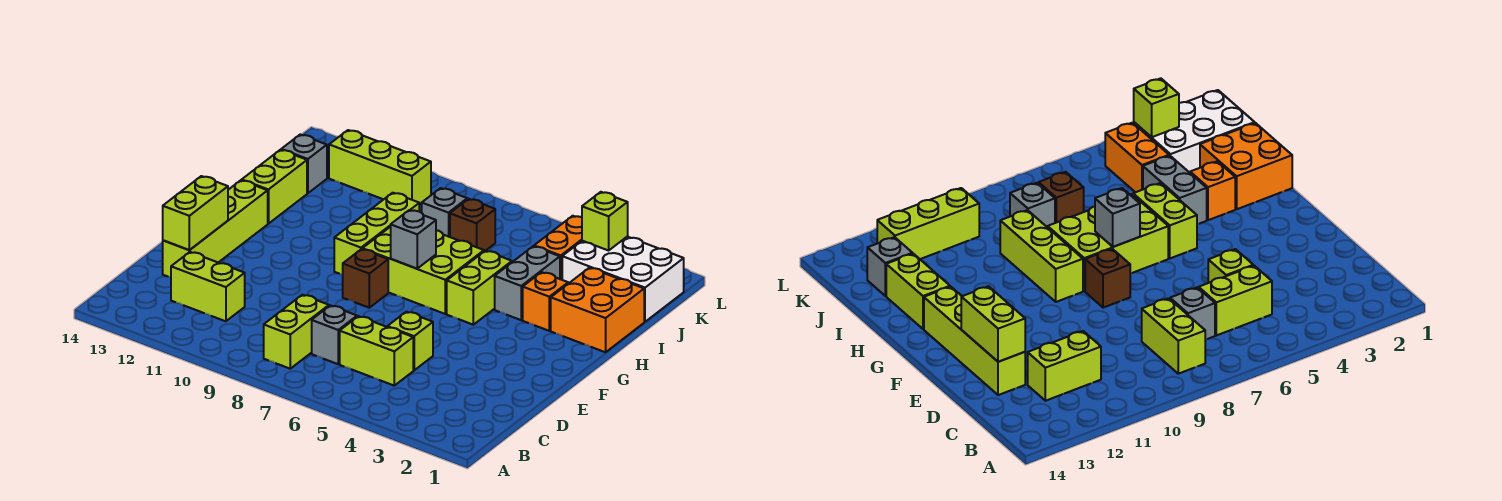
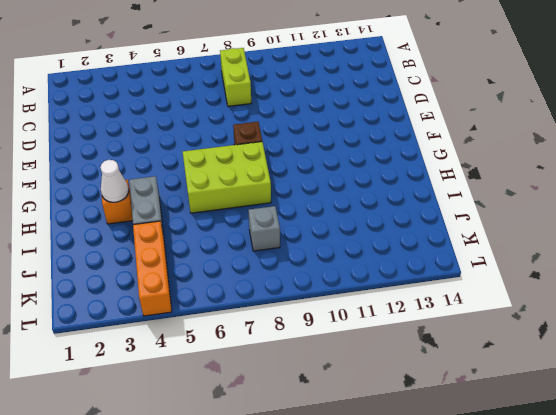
white cone H3 level 2 -> none
orange brick J4:L4 level 1 -> orange brick J4:K4 level 1
none -> lime brick C5:C6 level 1
none -> grey brick C7 level 1
none -> lime brick C11:C12 level 1

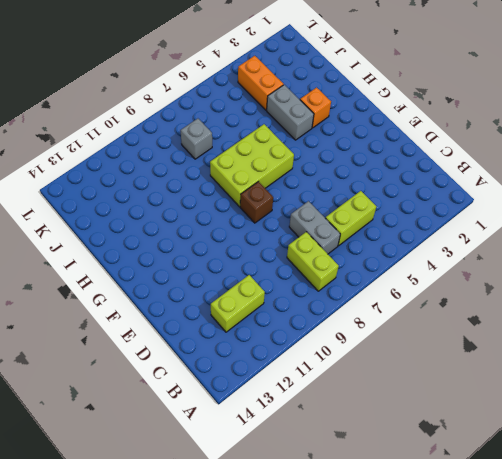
grey brick C7:D7 level 1 -> grey brick C7 level 1
none -> lime brick D5 level 1
none -> lime brick D13:G13 level 1
none -> lime brick G5:H5 level 1

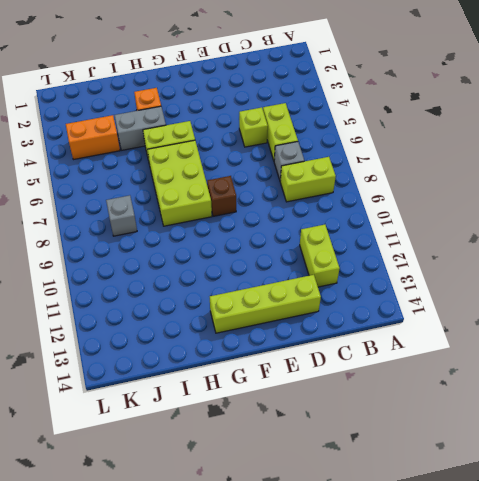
none -> lime brick G9:I9 level 1
none -> orange brick H1:I2 level 1
none -> lime brick H13:I13 level 1

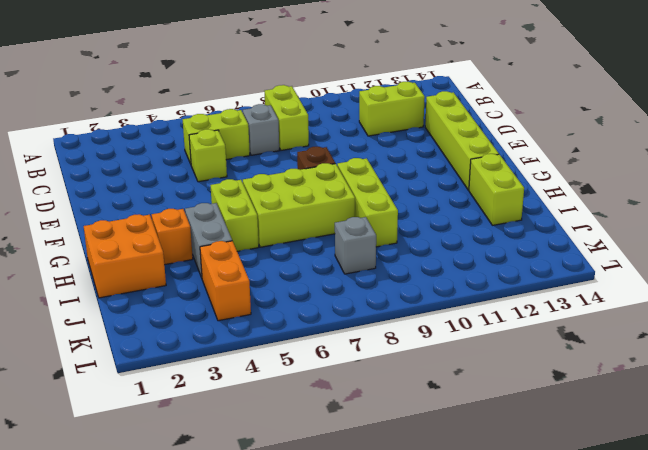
none -> white brick J1:K3 level 1
none -> brown brick J7 level 1
none -> grey brick J13 level 1

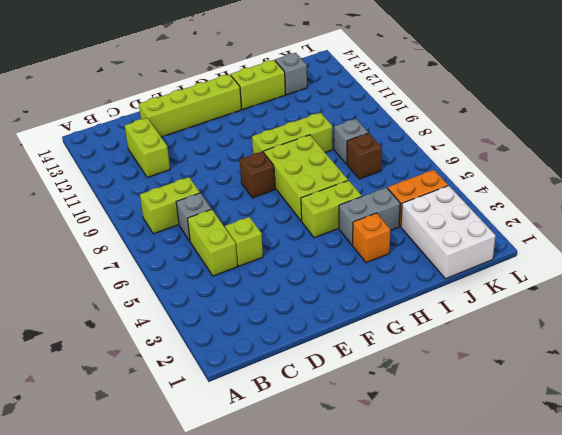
none -> orange brick H1:I2 level 1
none -> lime brick K10:K12 level 1
none -> lime brick D13:E13 level 2

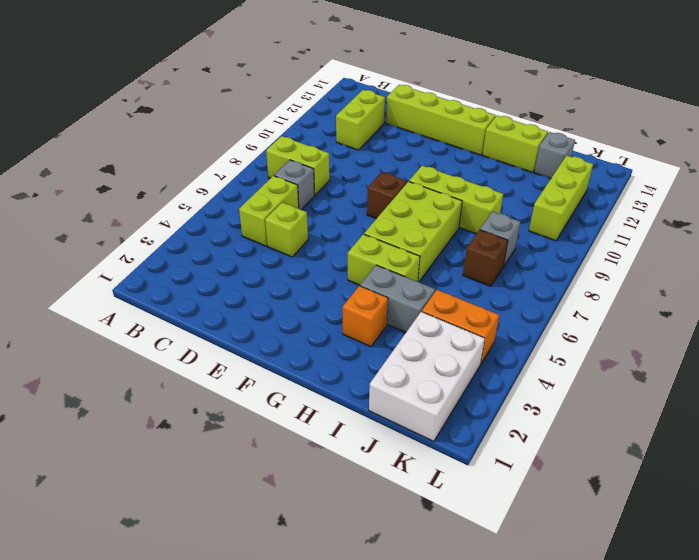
none -> orange brick H1:I2 level 1
none -> lime brick D13:E13 level 2
none -> grey brick G7 level 2

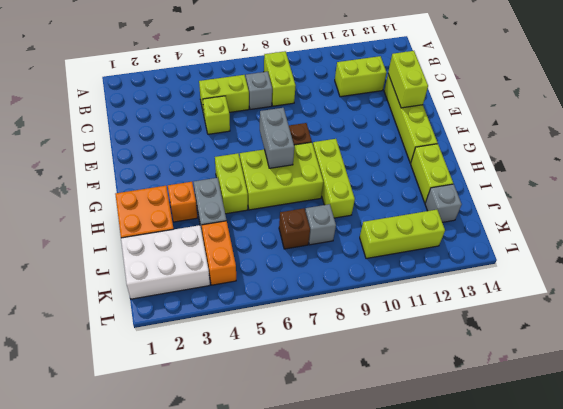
grey brick F7:G7 level 2 -> grey brick G7 level 2
none -> lime brick K3 level 2

